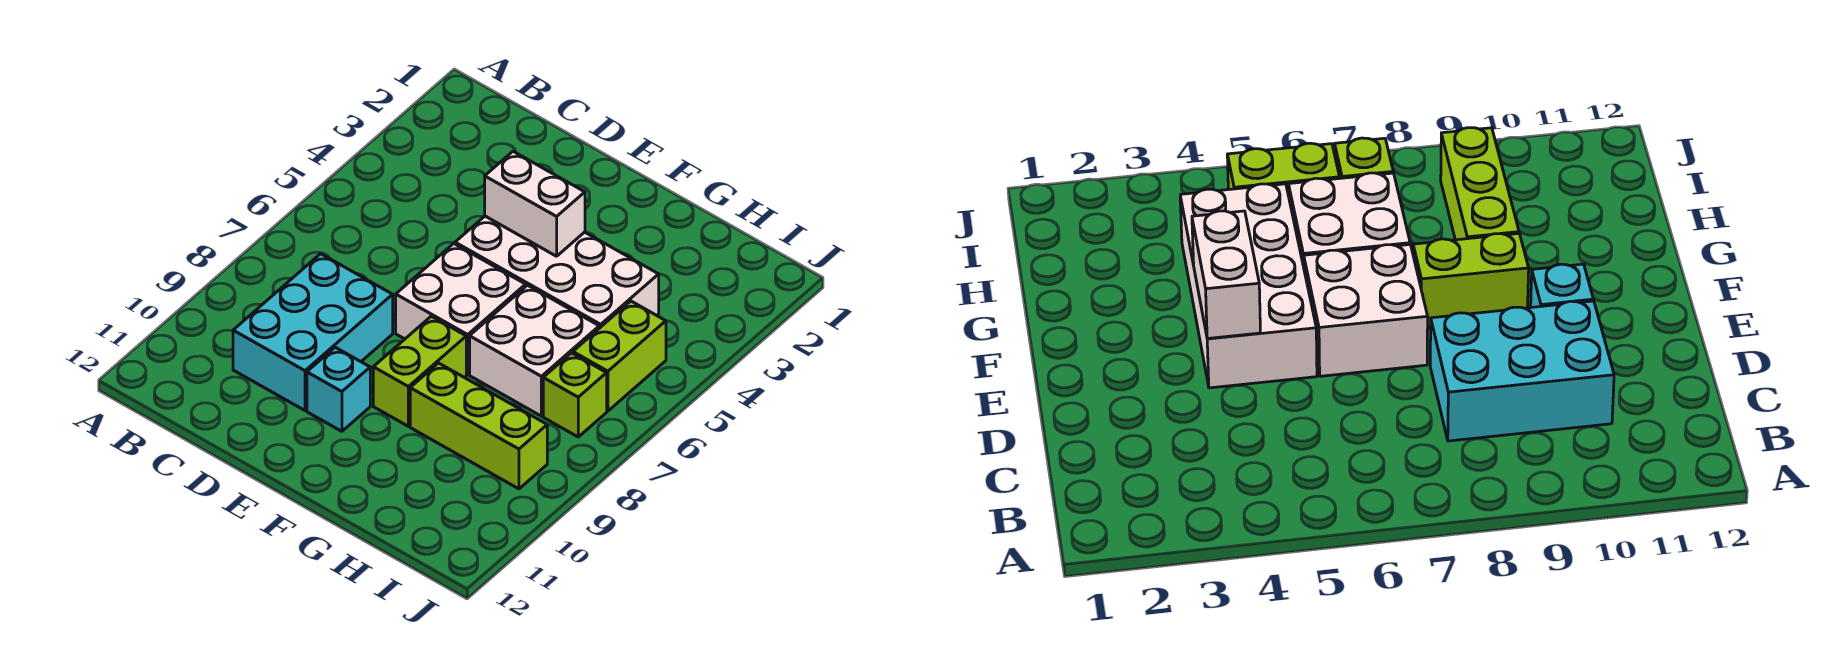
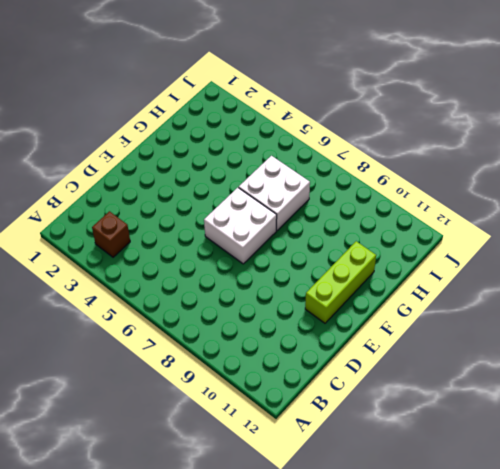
brown brick B3 level 1 -> none
lime brick E11:G11 level 1 -> lime brick G9:I9 level 1
none -> cyan brick C8:D10 level 1
none -> white brick E4:H5 level 1

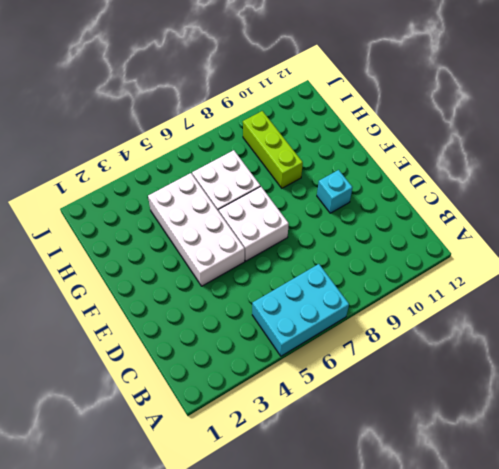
cyan brick A5:B7 level 1 -> cyan brick C8:D10 level 1
none -> lime brick F8:F9 level 1
none -> lime brick I5:I6 level 1

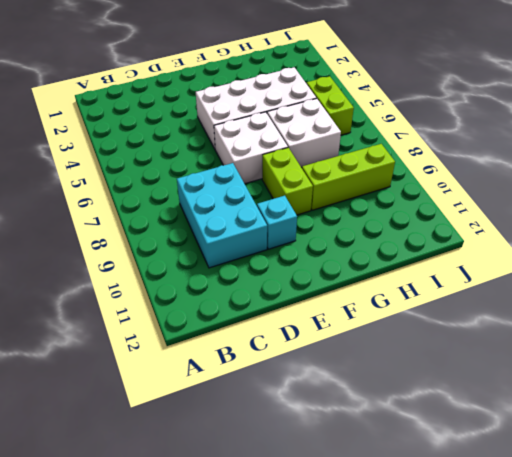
none -> lime brick I7 level 1
none -> white brick E4:F4 level 2

